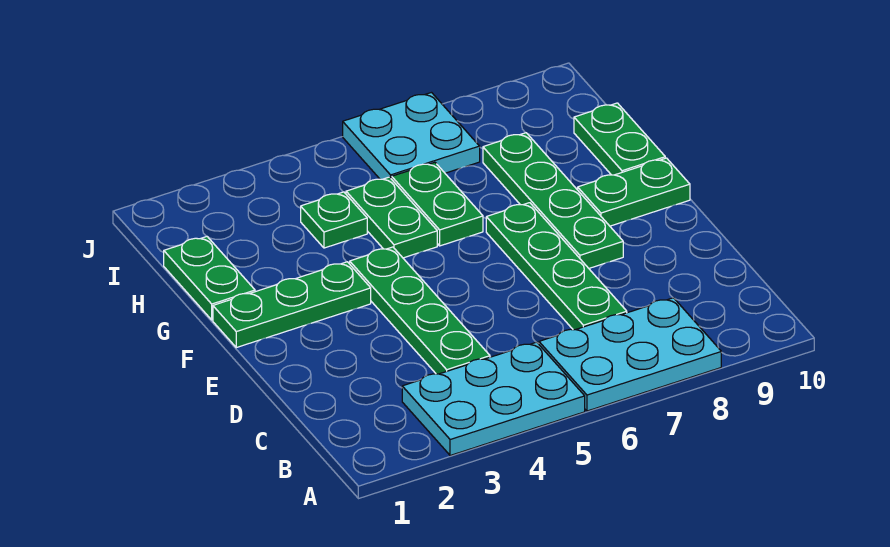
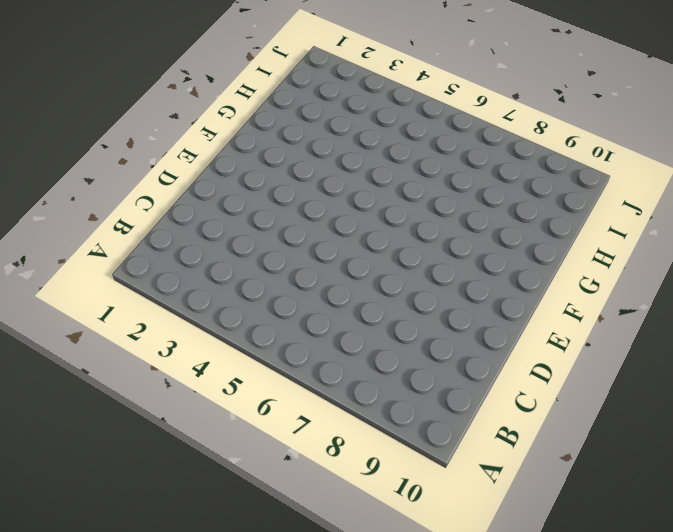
none -> cyan plate A3:B5 level 1
none -> cyan plate A6:B8 level 1
none -> green plate C4:F4 level 1

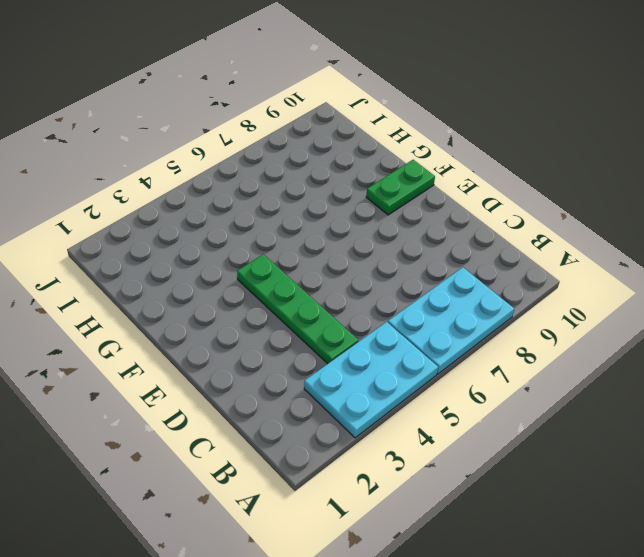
none -> green plate C7:F7 level 1
none -> green plate E8:H8 level 1
none -> green plate F1:F3 level 1

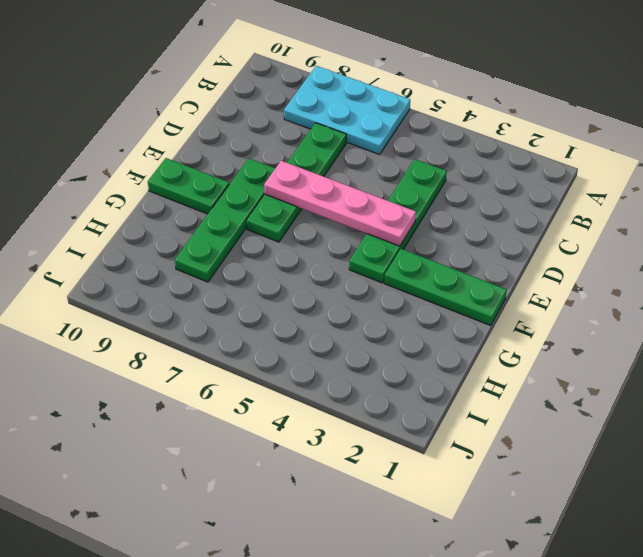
pink plate E4:E7 level 2 -> none
none -> cyan plate A3:B5 level 1
none -> green plate G1:H1 level 1
none -> green plate G5:H5 level 1

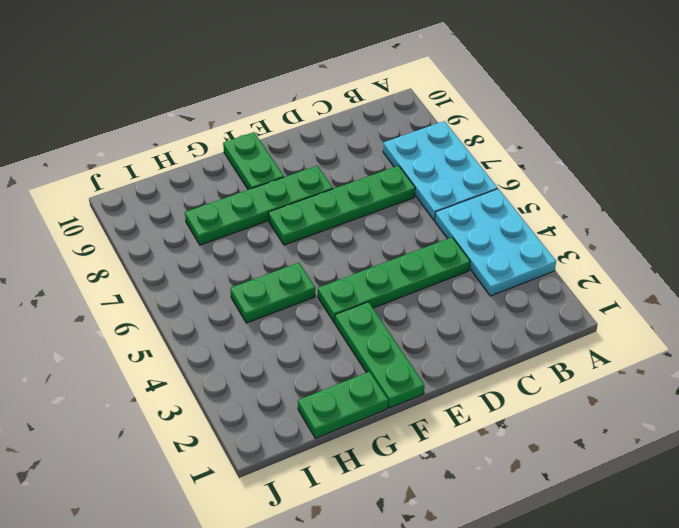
none -> green plate G6:H6 level 1
none -> green plate G10:H10 level 1
none -> green plate H4 level 1

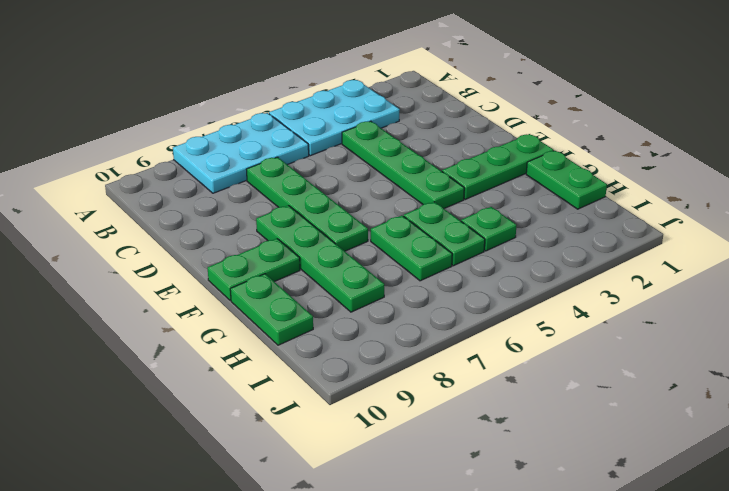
none -> cyan plate I6:J7 level 1

